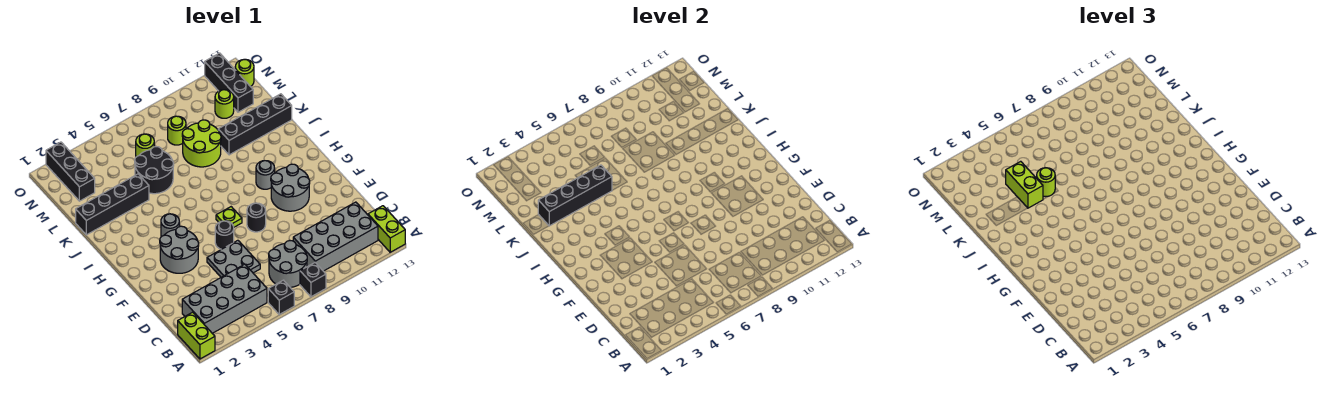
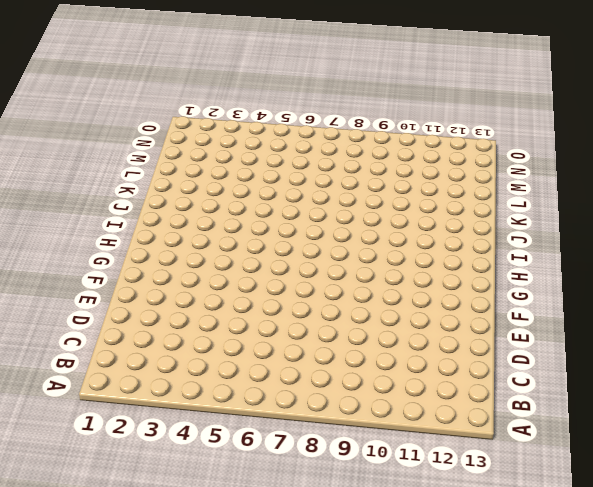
none -> lime brick A1:B1 level 1
none -> black brick A6 level 1
none -> black brick A8 level 1

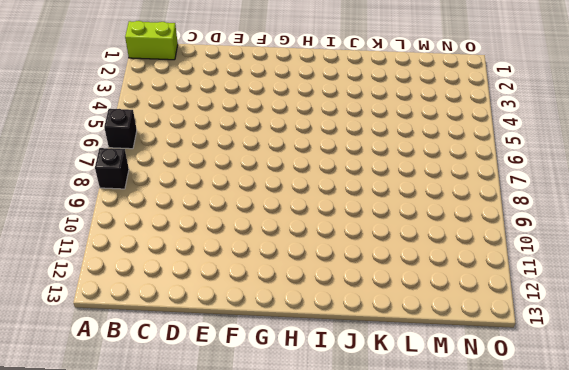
none -> lime brick A13:B13 level 1
none -> grey brick B2:C5 level 1
none -> grey round brick B7:C8 level 1

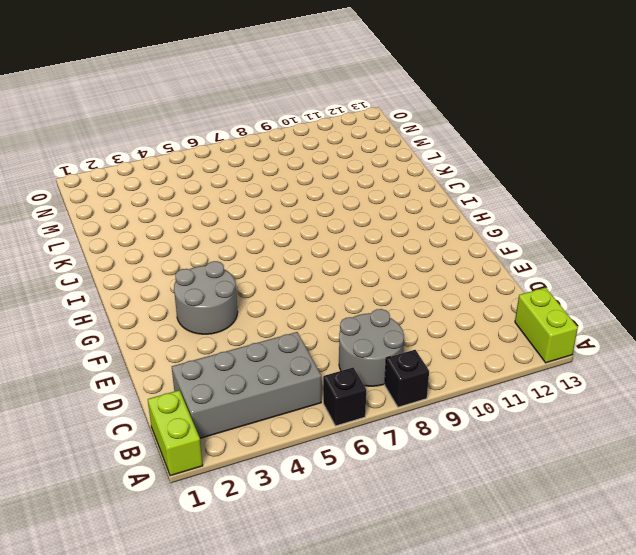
none -> grey brick B9:C12 level 1
none -> grey plate D5:E6 level 1
none -> black round brick F6 level 1

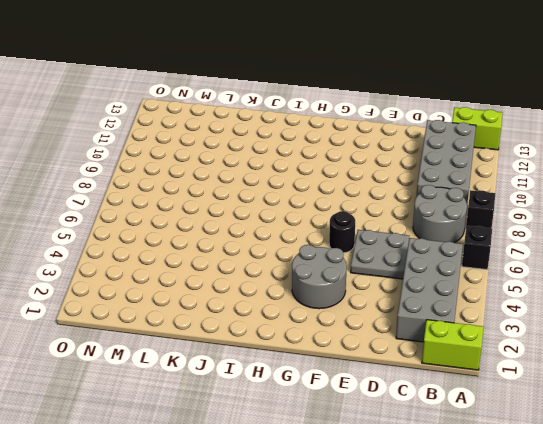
none -> black round brick F8 level 1
none -> grey round brick F10:G11 level 1
none -> lime plate G7 level 1

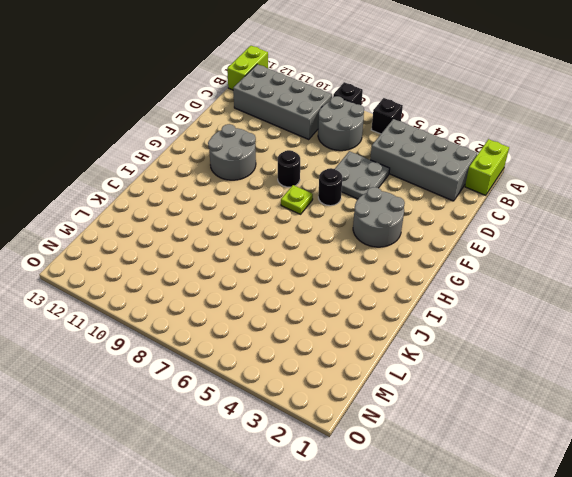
none -> grey round brick H4 level 1
none -> grey round brick H10 level 1
none -> black brick K1:K4 level 1

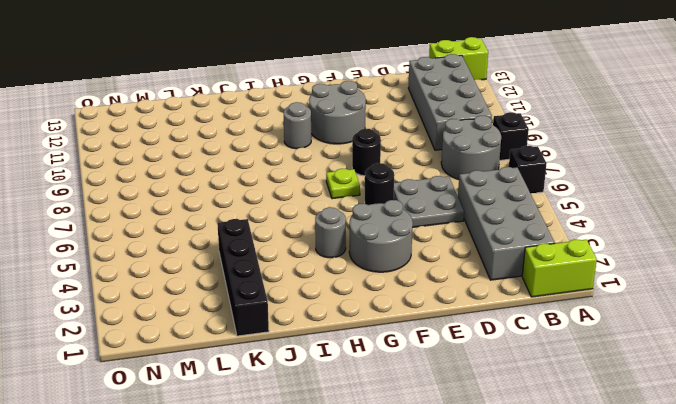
none -> black round brick K5:L6 level 1
none -> lime round brick K8:L9 level 1
none -> black brick K10:K13 level 1

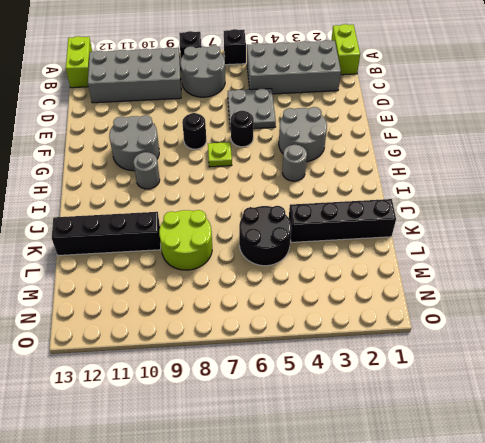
none -> black brick M2:O2 level 1
none -> lime round brick M6 level 1
none -> lime round brick M8 level 1

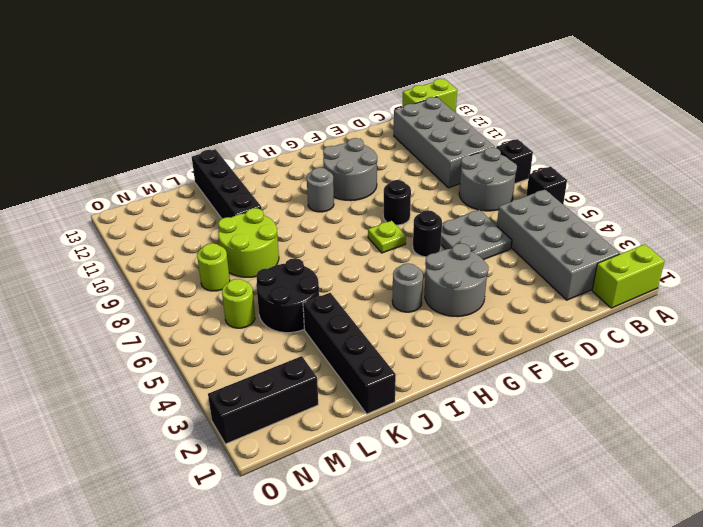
none -> lime round brick M11 level 1
none -> black brick M12:O12 level 1
none -> lime round brick N13 level 1

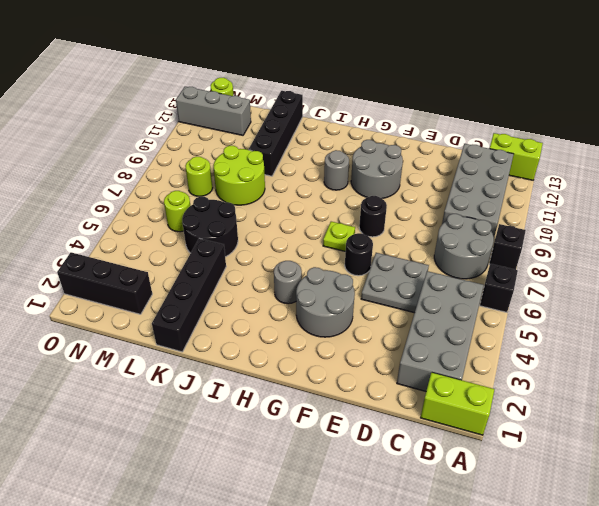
grey brick M12:O12 level 1 -> black brick M12:O12 level 1
none -> lime round brick M11 level 1
none -> black brick K2:K5 level 2
none -> lime brick K4:L4 level 3

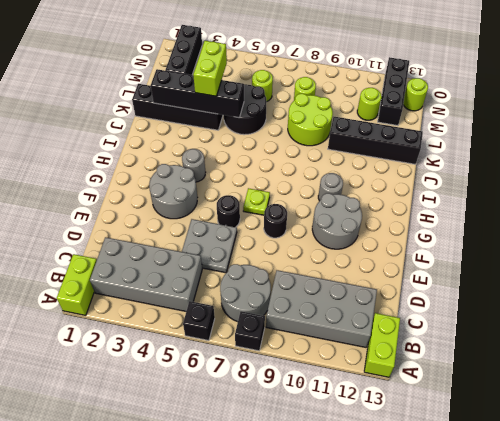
none -> lime round brick K5 level 3

